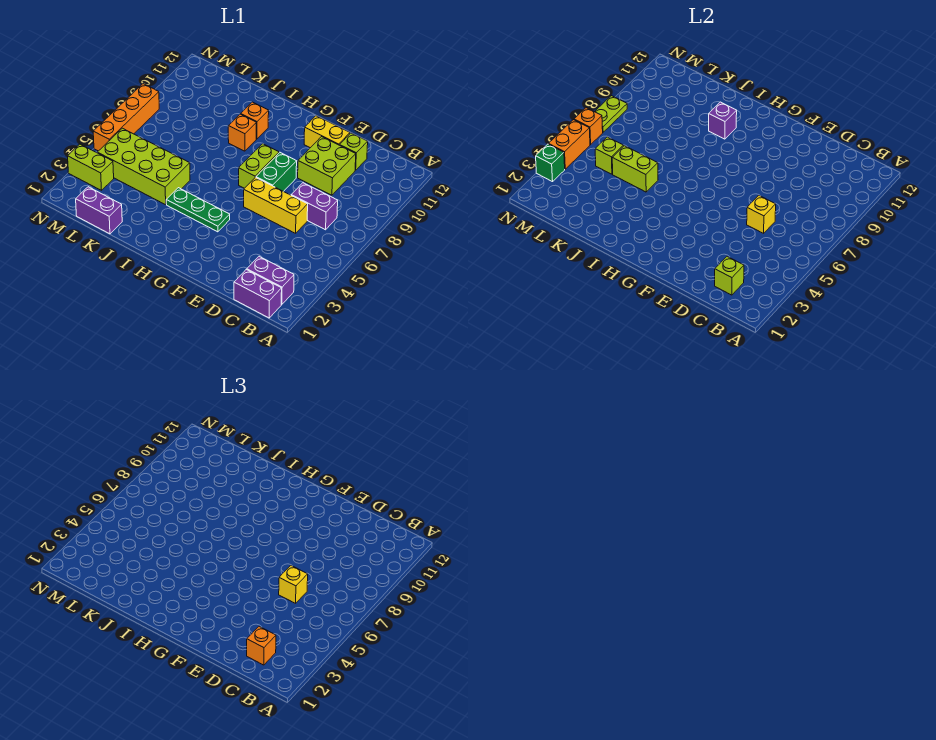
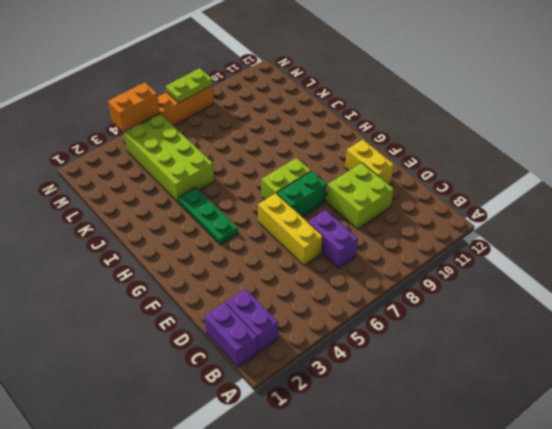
none -> lime brick D11 level 1
none -> orange brick I9 level 1
none -> orange brick I10 level 1

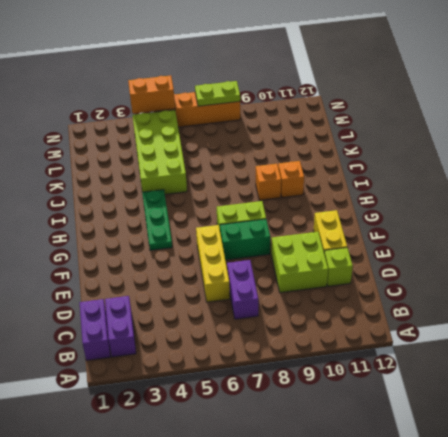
none -> purple brick K1:L1 level 1
none -> lime brick M3:N3 level 1
none -> lime brick C2 level 2

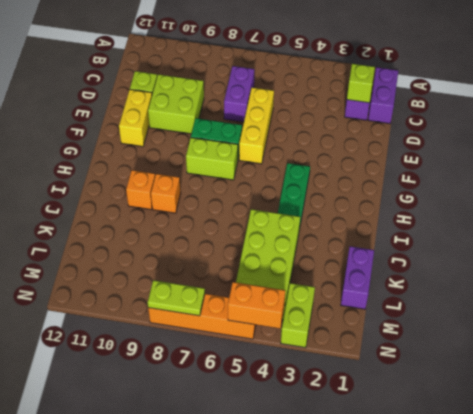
none -> yellow brick D6 level 2
none -> purple brick I10 level 2
none -> lime brick J5:K5 level 2

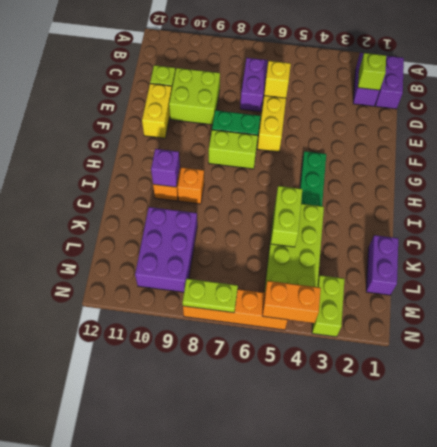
purple brick K9:M10 level 1 -> none
none -> lime brick L5 level 2
none -> green brick N3 level 2
none -> orange brick N6 level 2

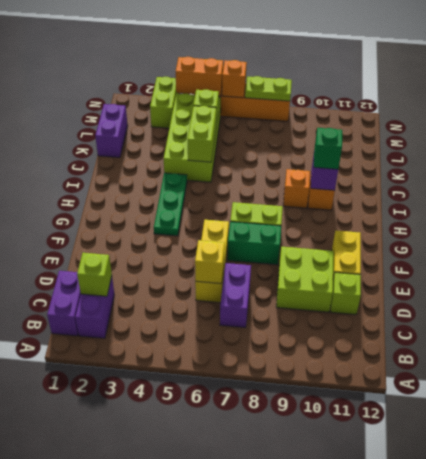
green brick I10 level 3 -> green brick N3 level 2
none -> orange brick C2 level 3
none -> yellow brick D6 level 3

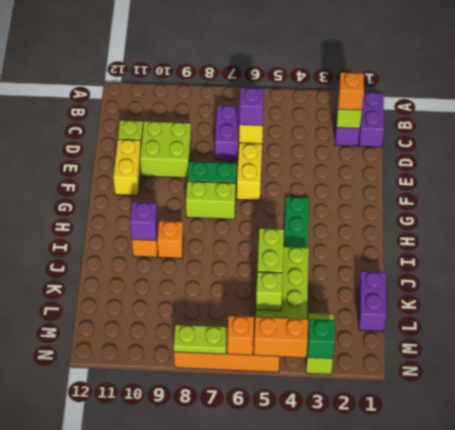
purple brick D6 level 3 -> yellow brick D6 level 3

